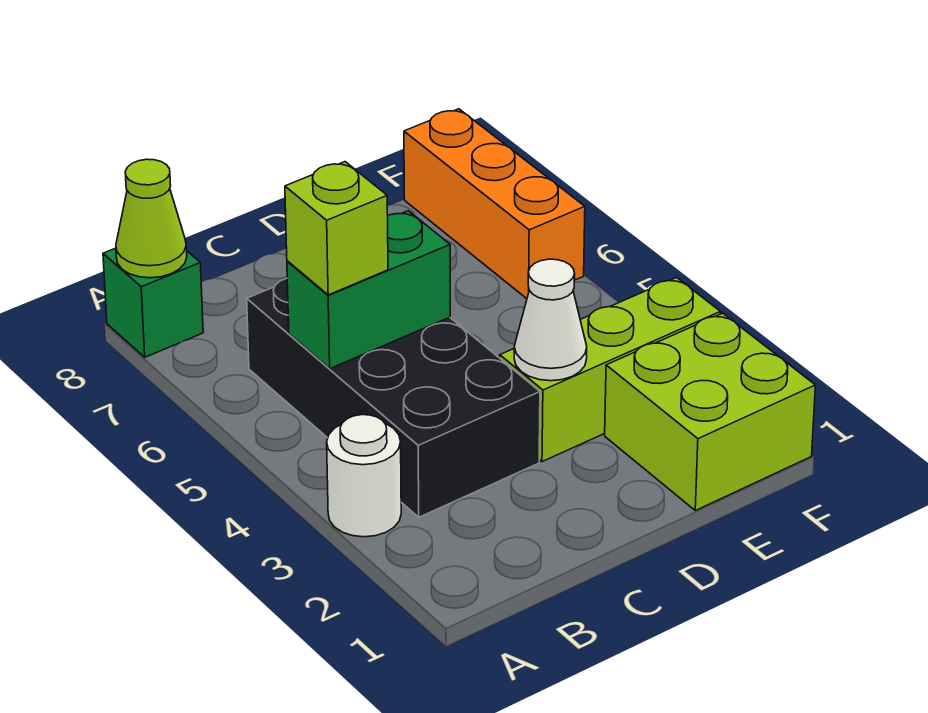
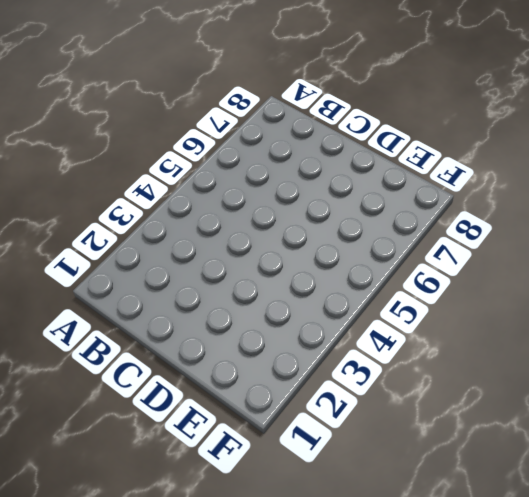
none -> white round brick A3 level 1
none -> green brick A8 level 1

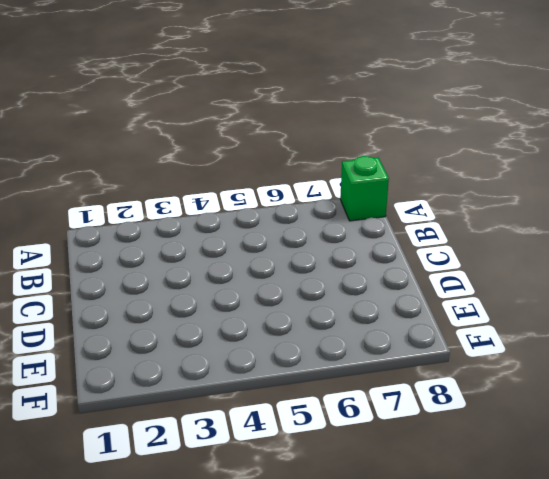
none -> white round brick A3 level 1
none -> black brick B3:C6 level 1

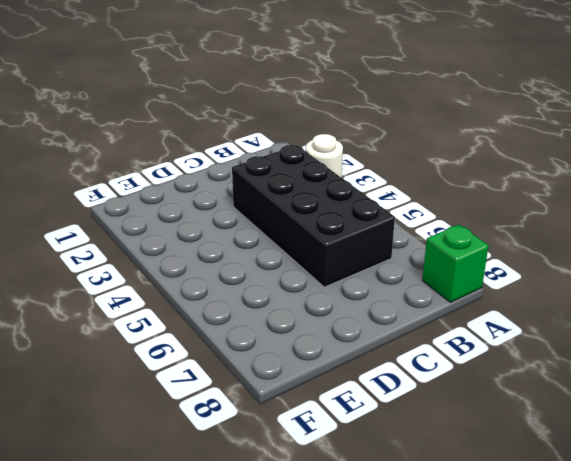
none -> lime brick D3:F3 level 1
none -> lime brick E1:F2 level 1

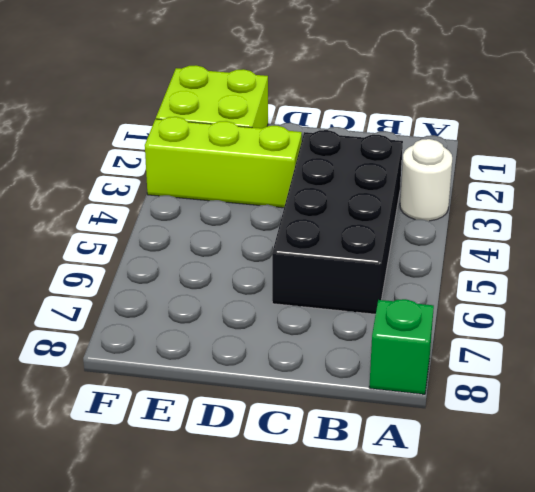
none -> orange brick F6:F8 level 1
none -> lime cone A8 level 2

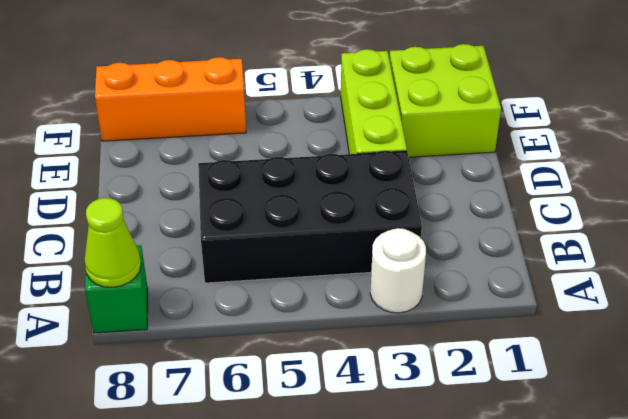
none -> green brick B5:C5 level 2
none -> white cone D3 level 2

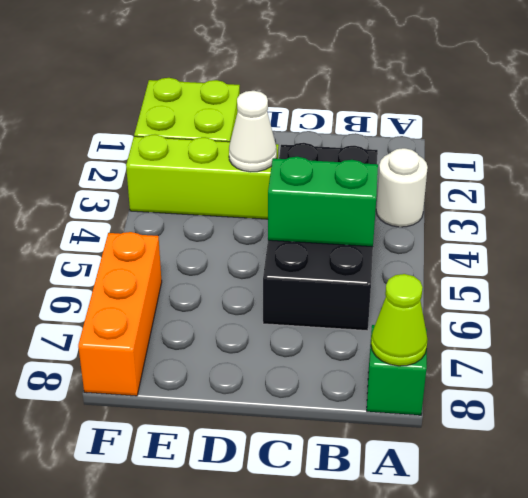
none -> lime brick B5 level 3

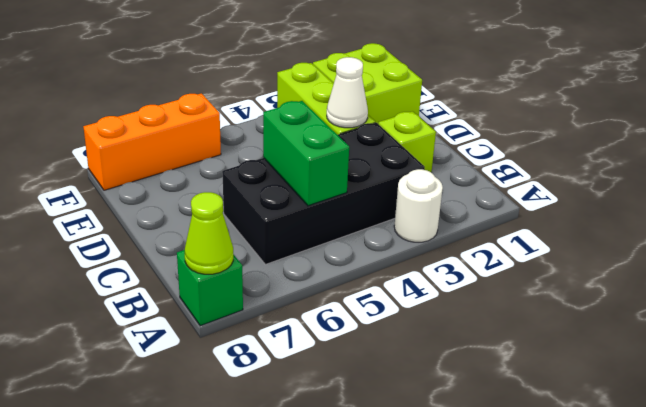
lime brick C2 level 1 -> lime brick B5 level 3

